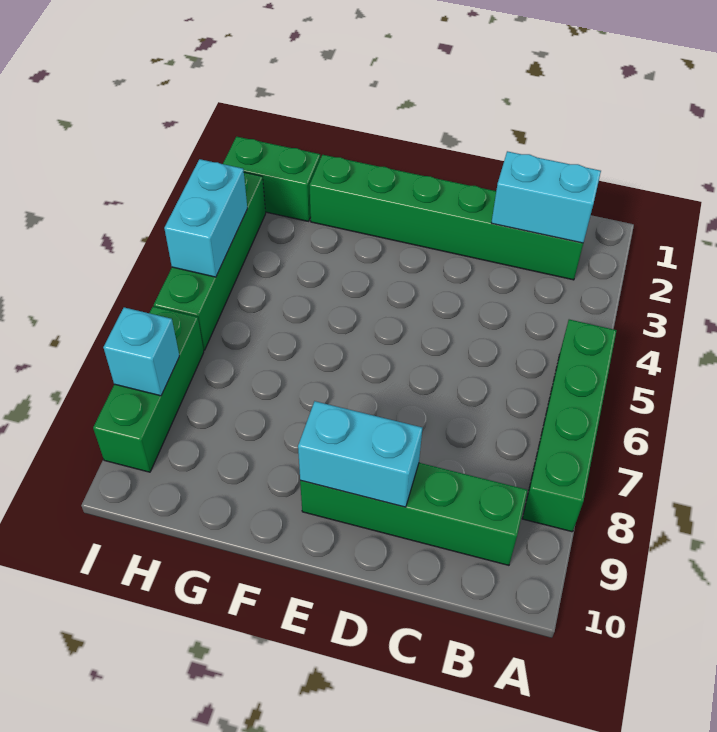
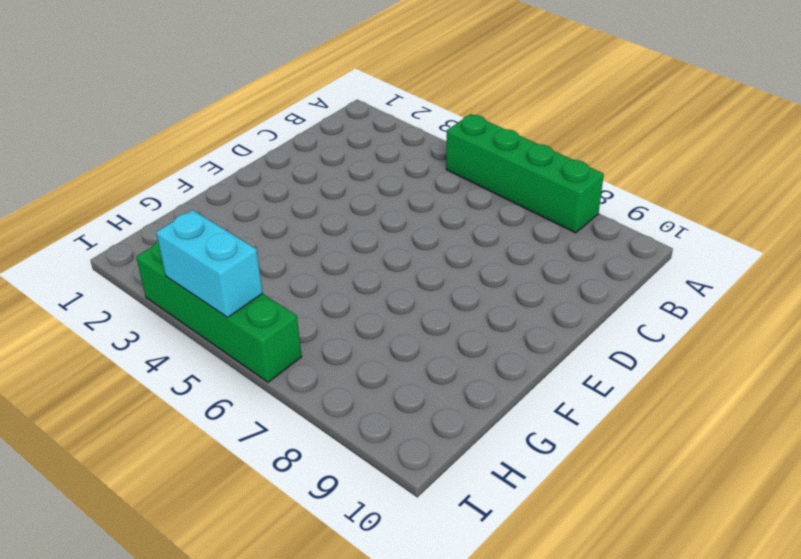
none -> green brick B2:G2 level 1
none -> green brick B9:E9 level 1

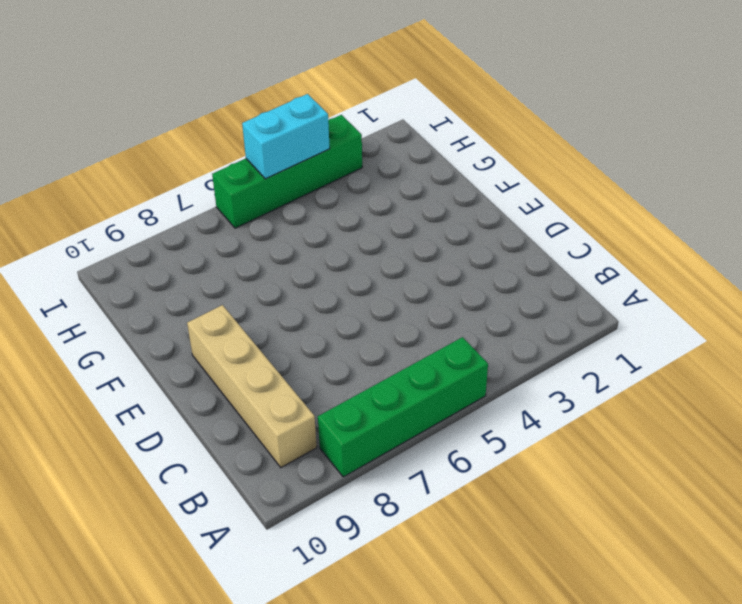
tan brick B9:E9 level 1 -> green brick B9:E9 level 1
none -> green brick B2:G2 level 1
none -> green brick H2:I2 level 1

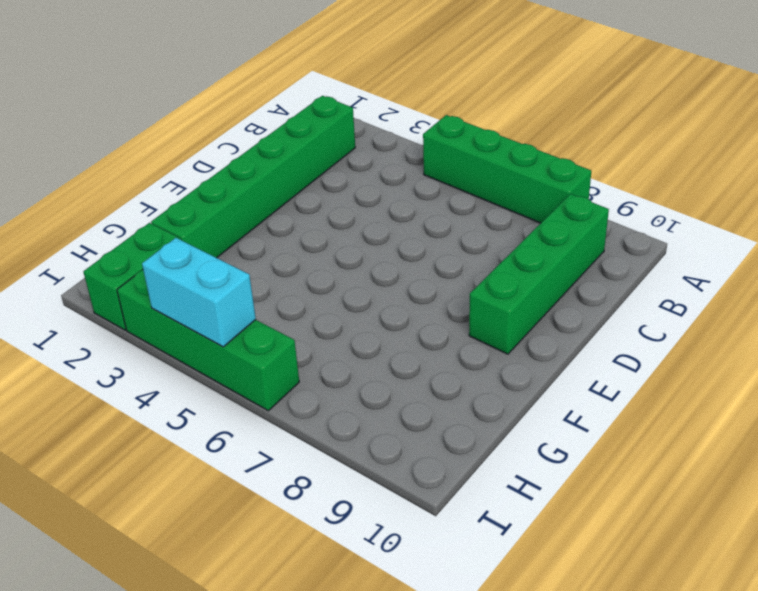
none -> green brick I7:I9 level 1
none -> cyan brick B2:C2 level 2

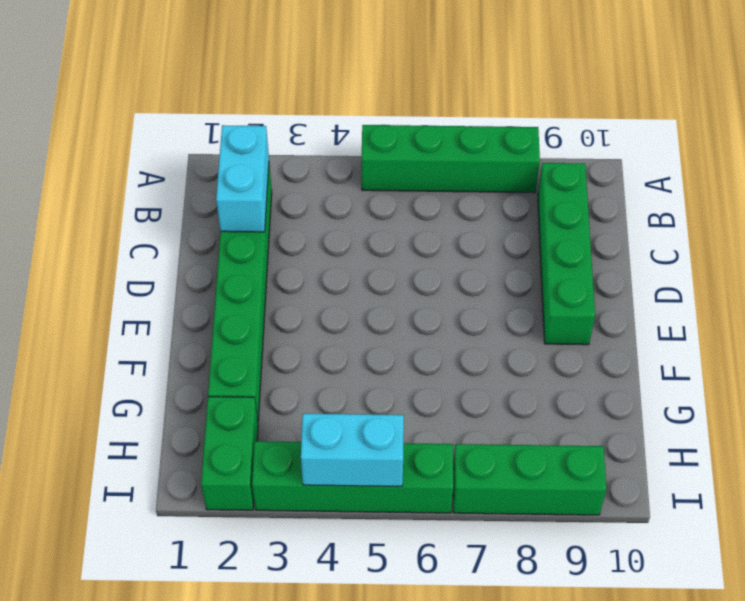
none -> cyan brick D9:E9 level 2
none -> cyan brick I8 level 2

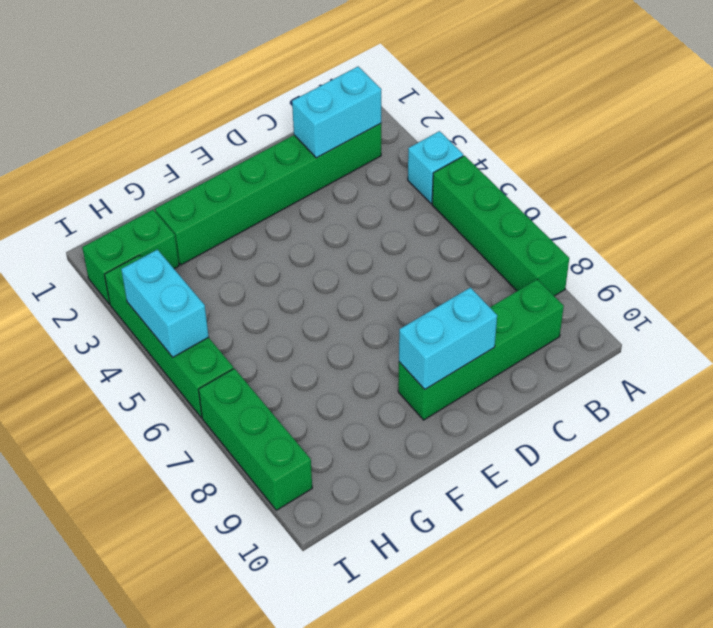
cyan brick A4 level 1 -> cyan brick I8 level 2

